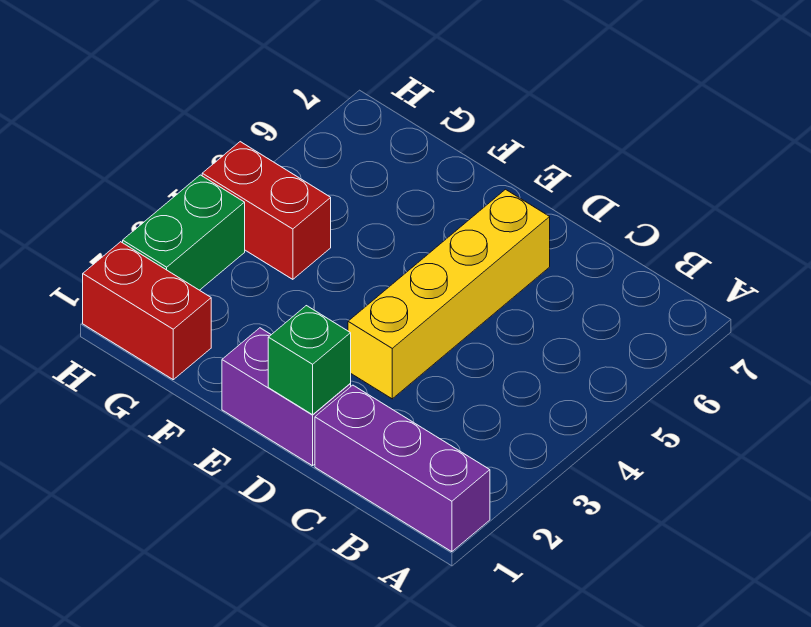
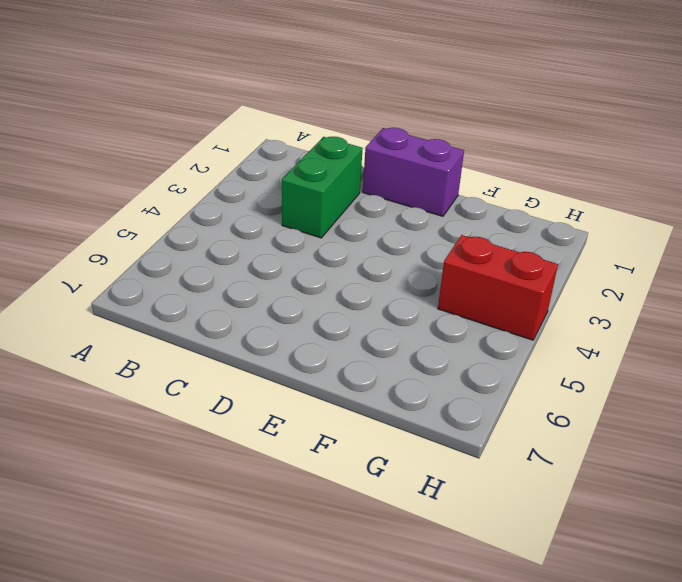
green brick C2:C3 level 1 -> green brick H2:H3 level 1
none -> purple brick A1:C1 level 1
none -> yellow brick D3:D6 level 1

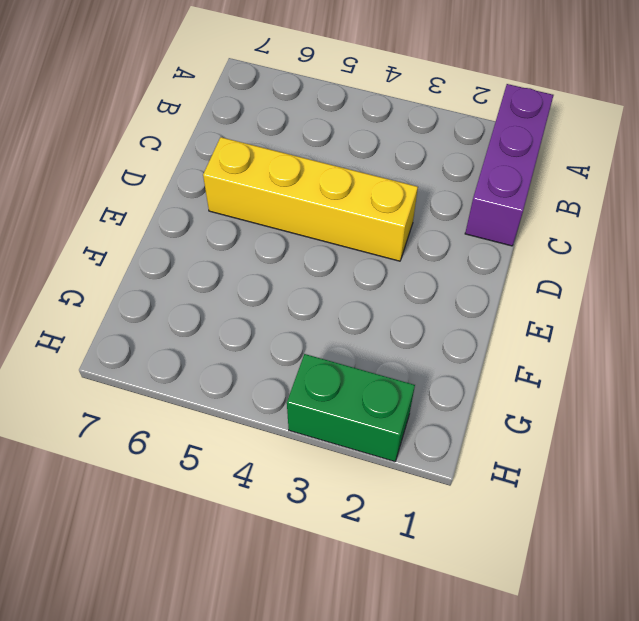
none -> purple brick D1:E1 level 1
none -> red brick G1:H1 level 1

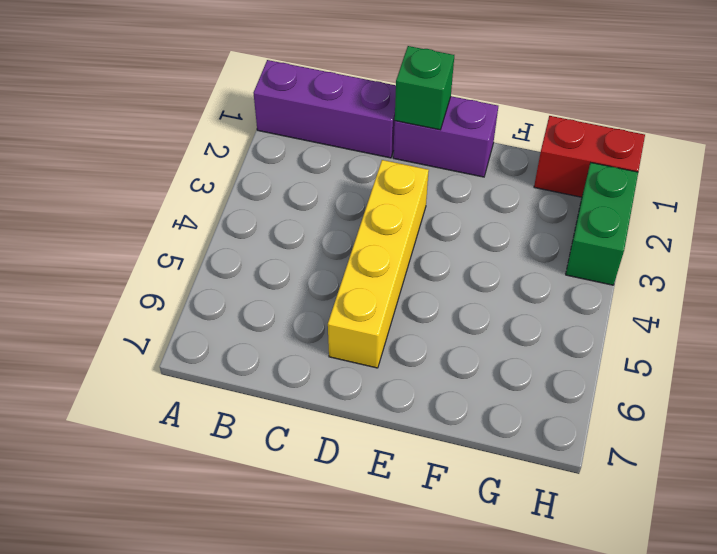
none -> red brick G4:H4 level 1

